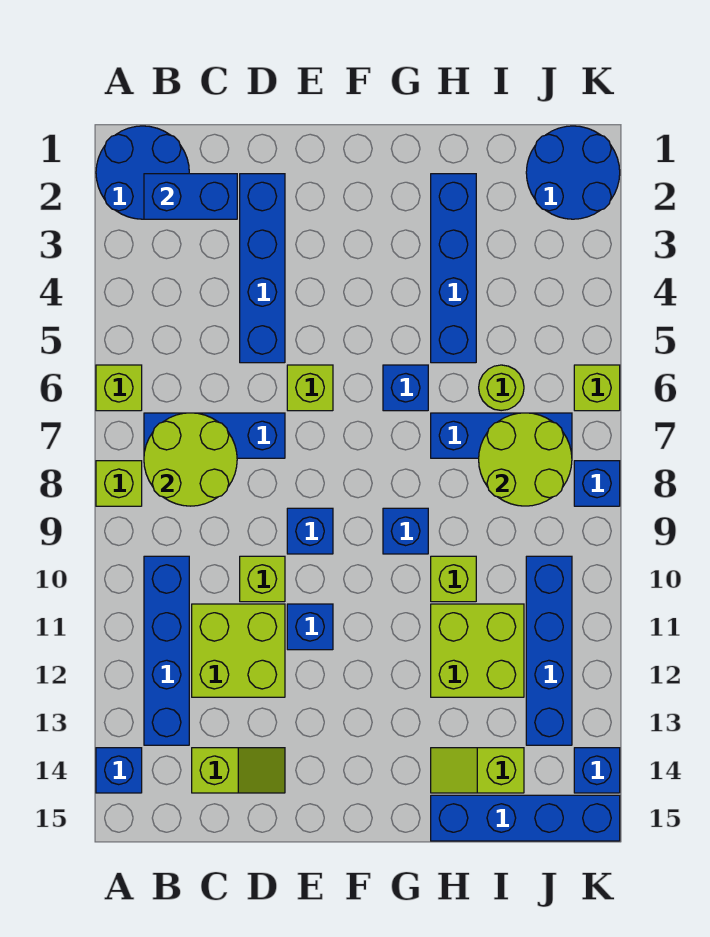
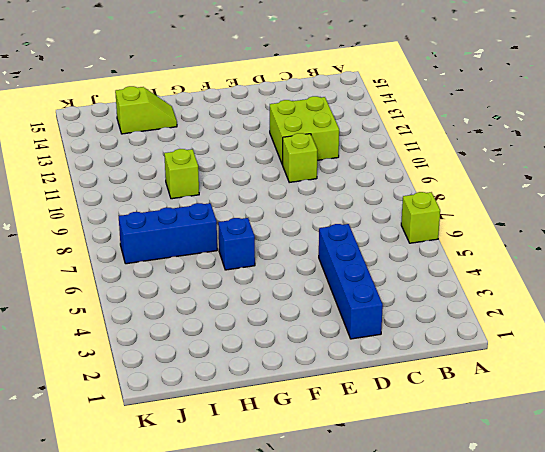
none -> blue round brick A1:B2 level 1
none -> lime brick A8 level 1
none -> blue brick A14 level 1
none -> blue brick B7:D7 level 1

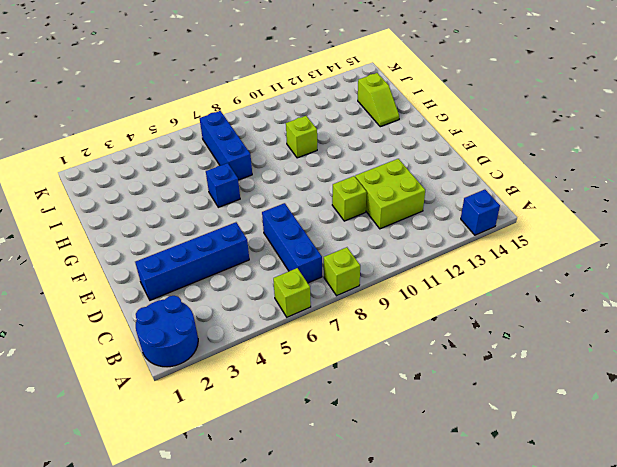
none -> blue brick B10:B13 level 1
none -> lime slope C14:D14 level 1 top C
none -> lime brick E6 level 1
none -> blue brick E9 level 1

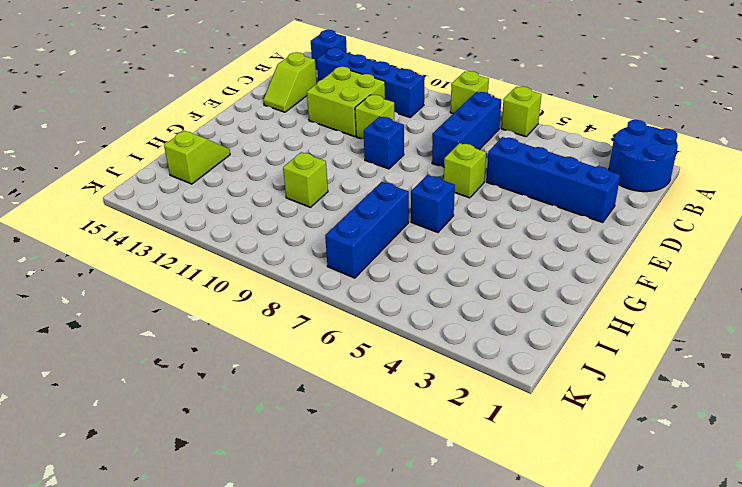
none -> blue brick E11 level 1
none -> blue brick G9 level 1
none -> blue brick H2:H5 level 1
none -> lime brick H11:I12 level 1

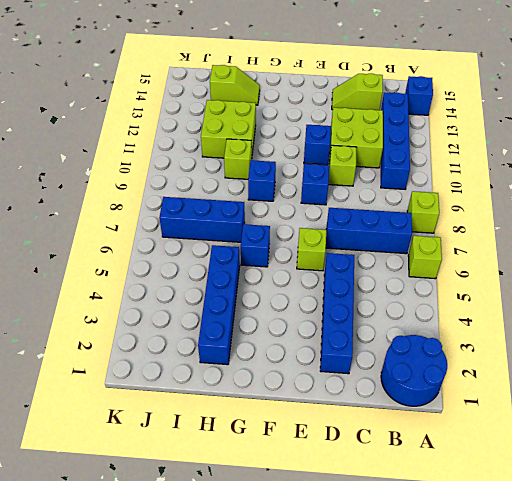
none -> blue brick H15:K15 level 1
none -> lime round brick I6 level 1
none -> blue round brick J1:K2 level 1
none -> blue brick J10:J13 level 1

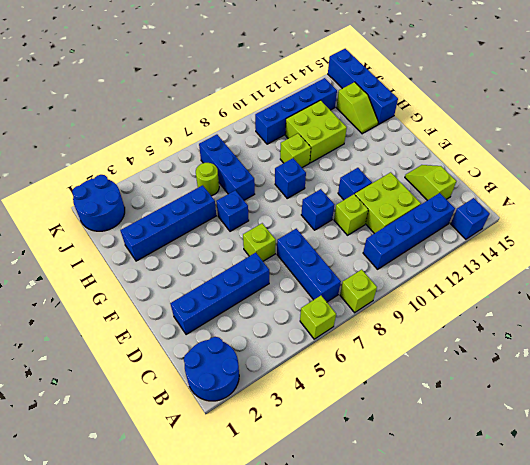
none -> lime brick K6 level 1
none -> blue brick K8 level 1
none -> blue brick K14 level 1
none -> blue brick B2:C2 level 2

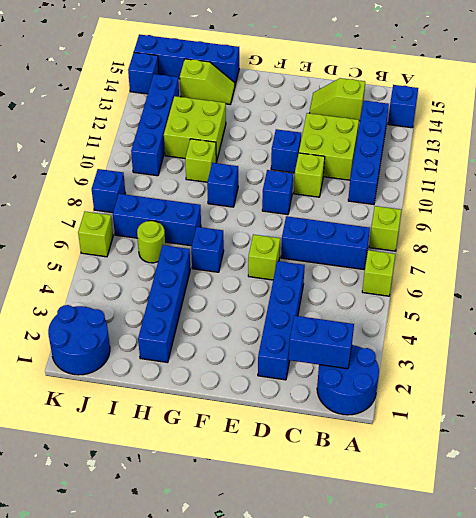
none -> lime round brick B7:C8 level 2
none -> lime round brick I7:J8 level 2

